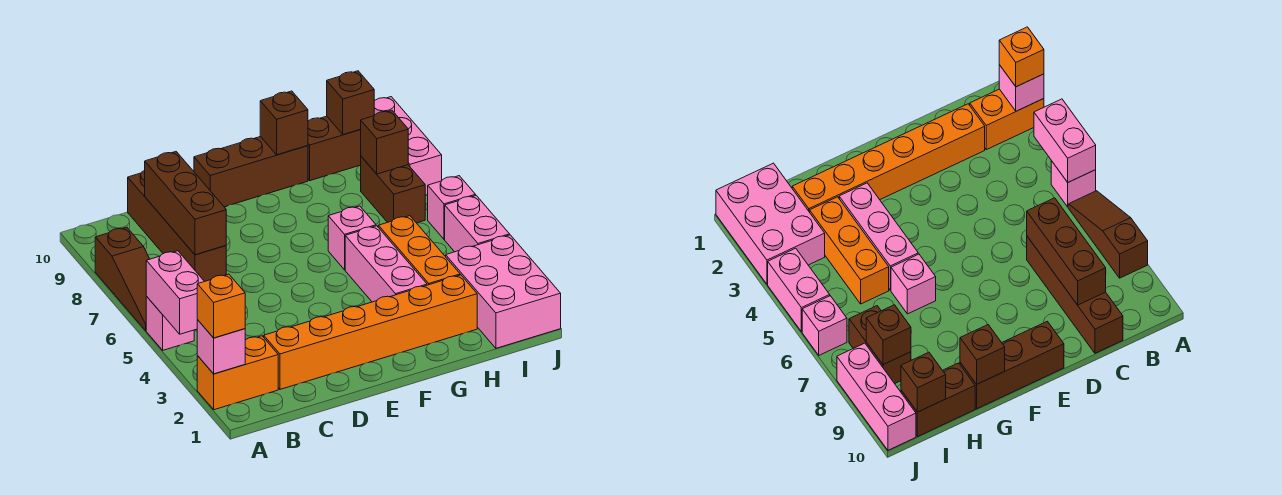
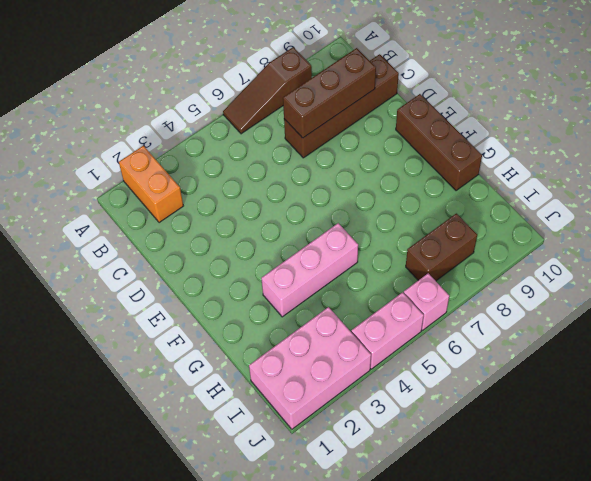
none -> pink brick A5 level 1
none -> orange brick C2:H2 level 1
none -> pink brick G6 level 1

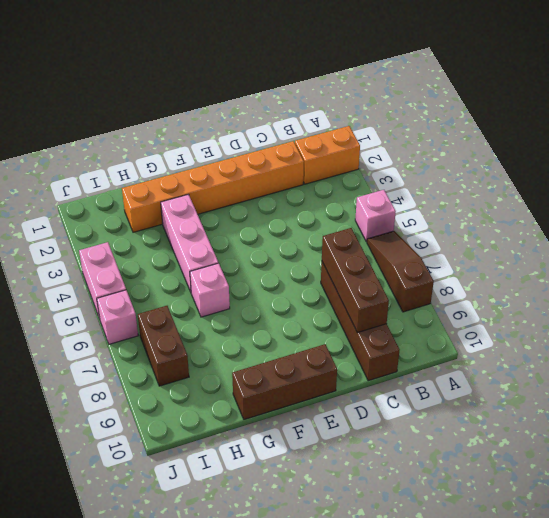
none -> orange brick H3:H5 level 1
none -> brown brick H10:I10 level 1
none -> pink brick I1:J3 level 1

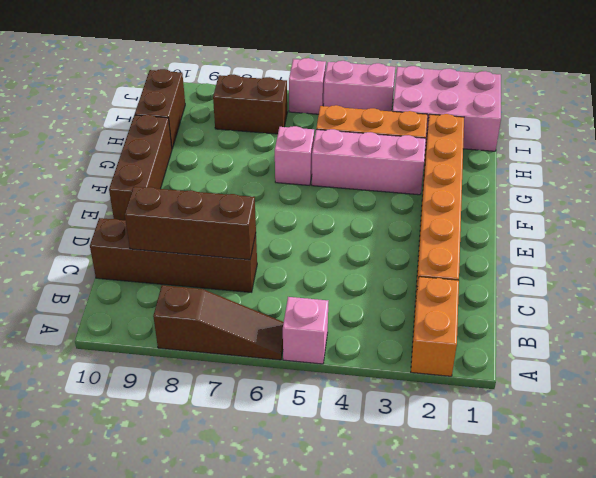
none -> pink brick J8:J10 level 1
none -> pink brick A2 level 2
none -> pink brick A4:A5 level 2

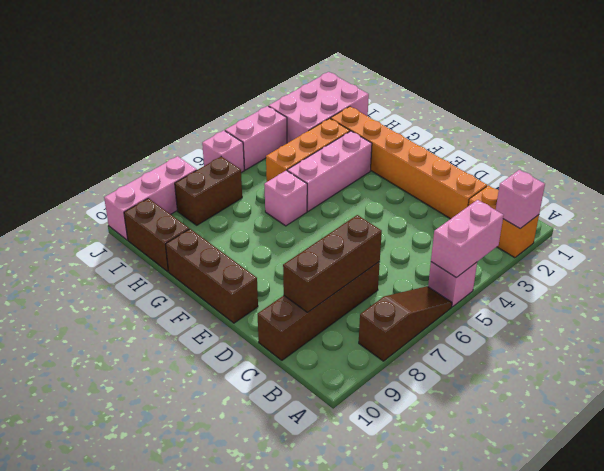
none -> brown brick G10 level 2
none -> brown brick I8 level 2
none -> brown brick I10 level 2

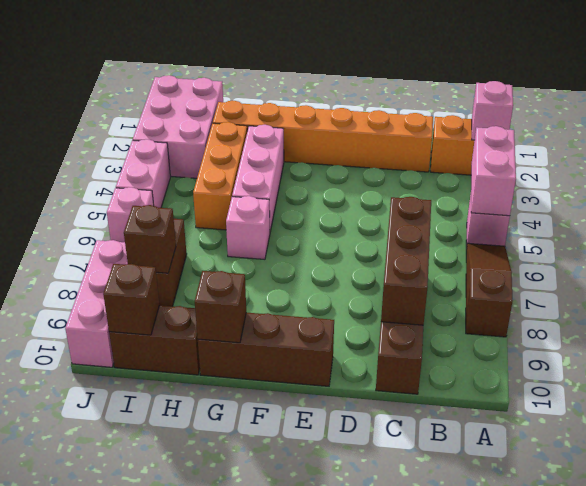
none -> orange brick A2 level 3

